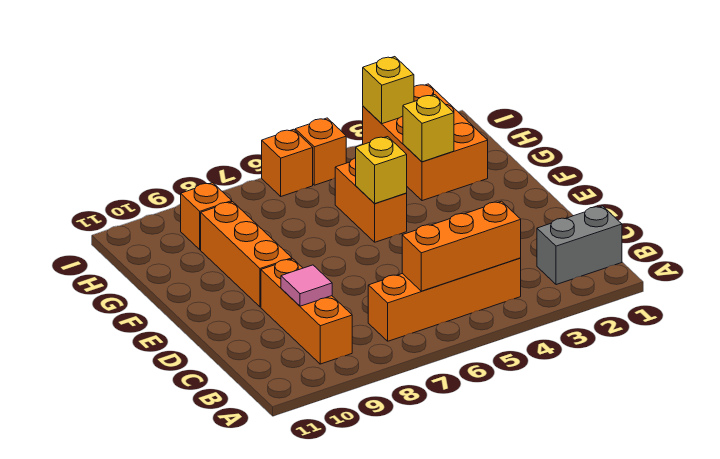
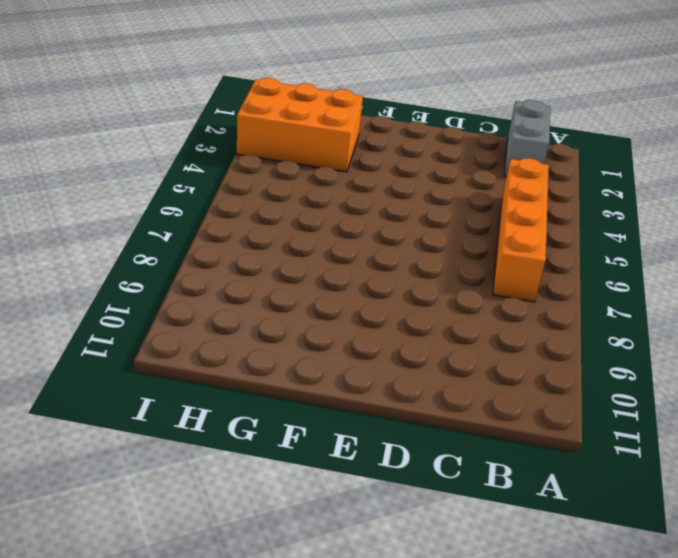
none -> orange brick B9:D9 level 1
none -> orange brick E9:G9 level 1
none -> orange brick F5:G5 level 1

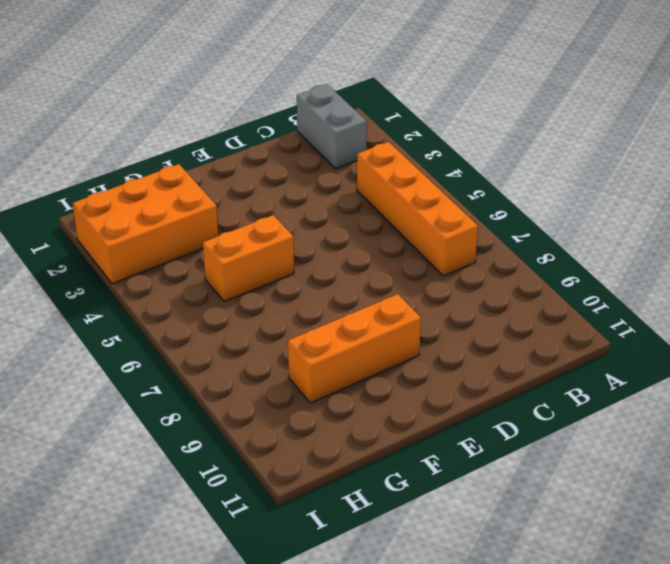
none -> orange brick B9:D9 level 1
none -> orange brick H9 level 1
none -> orange brick I5 level 1

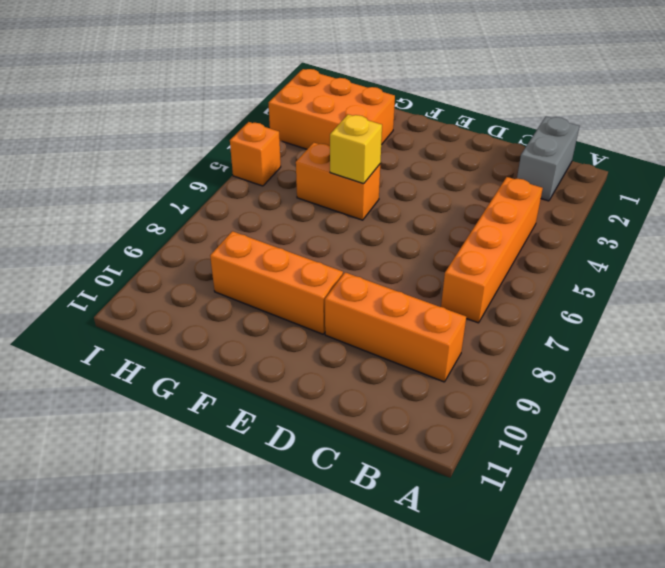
none -> orange brick H9 level 1
none -> orange brick I6 level 1
none -> orange brick B4:B6 level 2

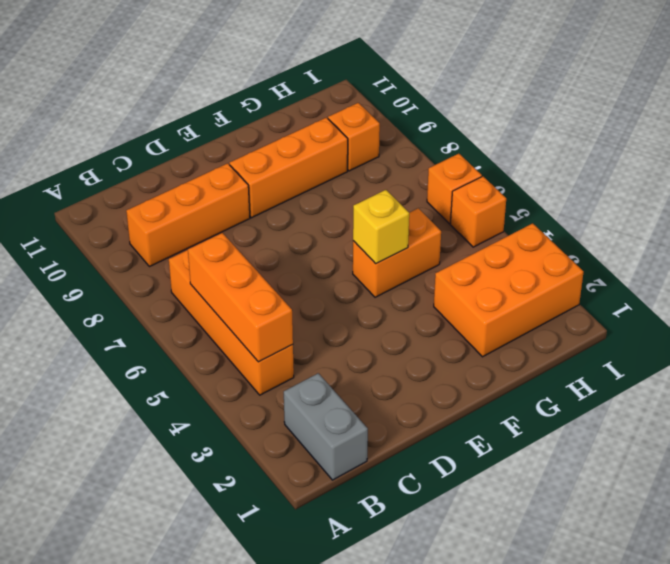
none -> pink tile C9 level 2
none -> yellow brick G3 level 2
none -> yellow brick I3 level 2

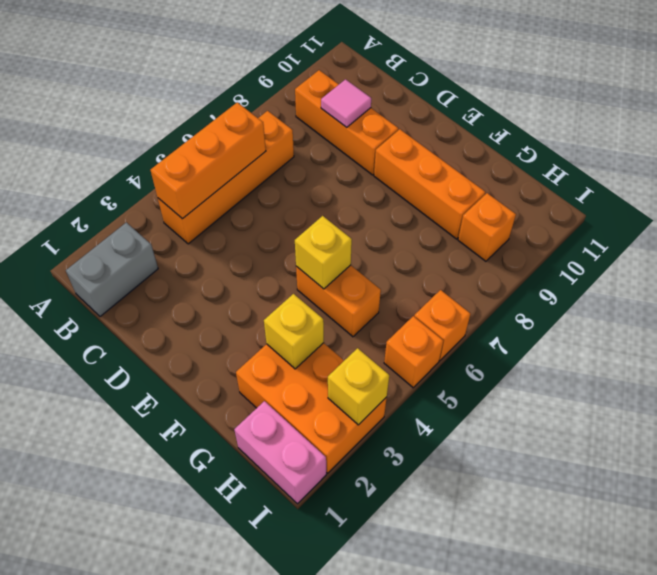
pink brick H1:I1 level 1 -> none

